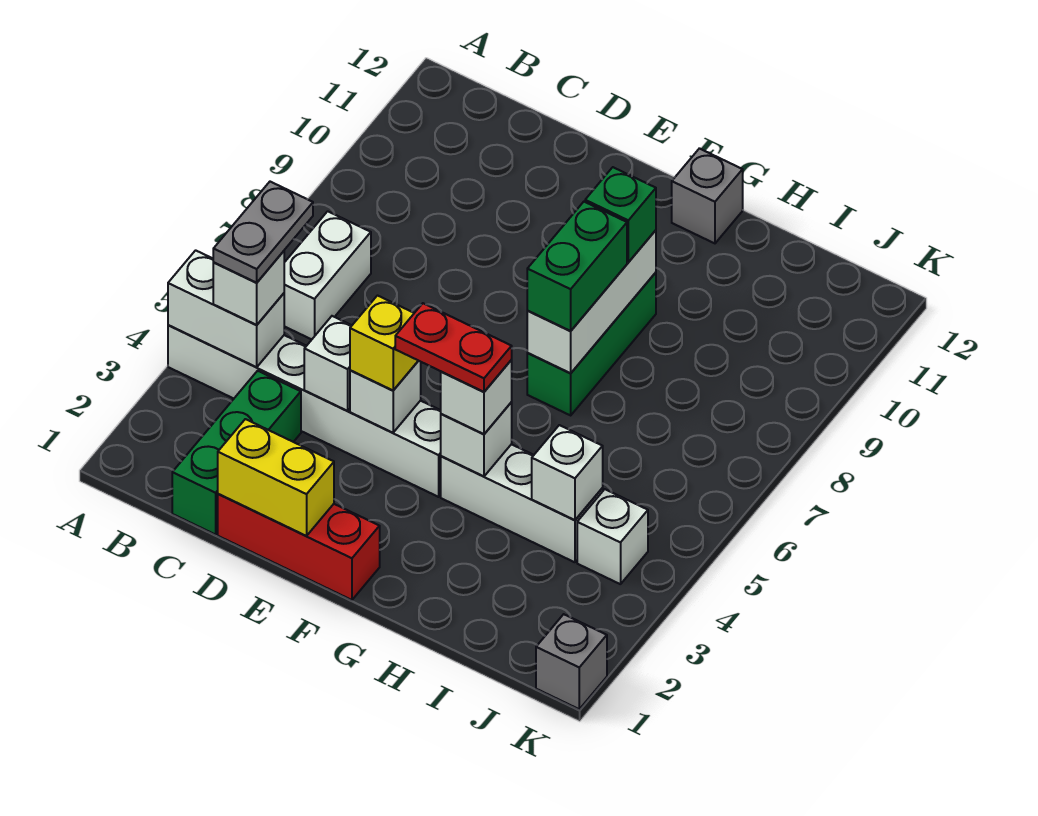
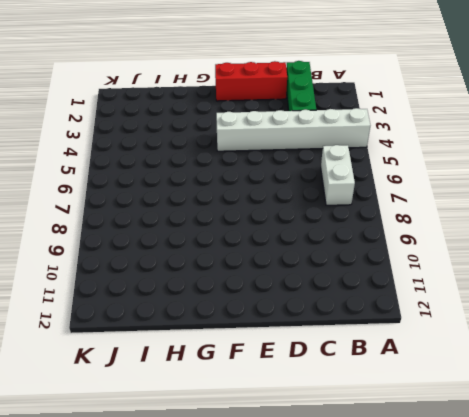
none -> white brick G4:I4 level 1
none -> green brick G7:G9 level 1
none -> grey brick G12 level 1

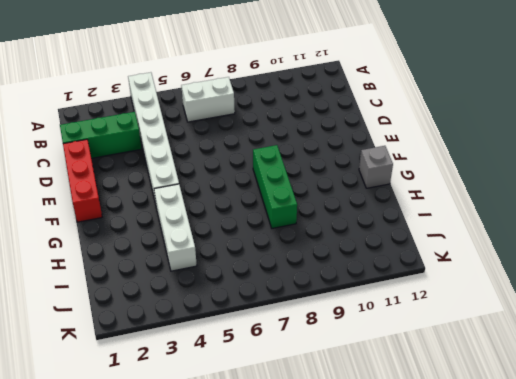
green brick F8:H8 level 1 -> green brick G7:G9 level 1
none -> white brick J4 level 1
none -> grey brick K1 level 1
none -> white brick A4:B4 level 2

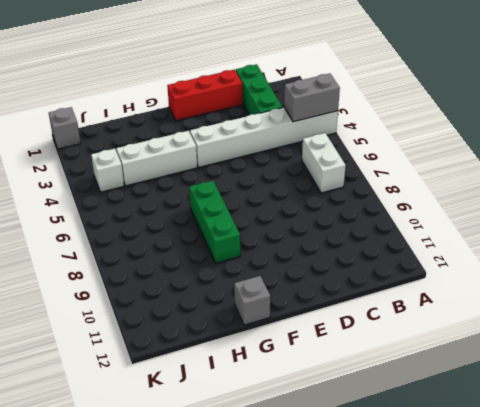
grey brick A4:B4 level 2 -> white brick A4:B4 level 2
none -> yellow brick D1:E1 level 2
none -> white brick D4 level 2
none -> white brick E4 level 2

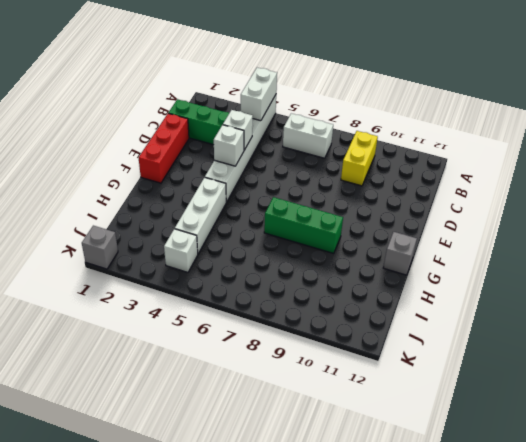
yellow brick B9:C9 level 1 -> yellow brick D1:E1 level 2
none -> white brick G4 level 2
none -> white brick G7:G9 level 2
none -> white brick I4 level 2

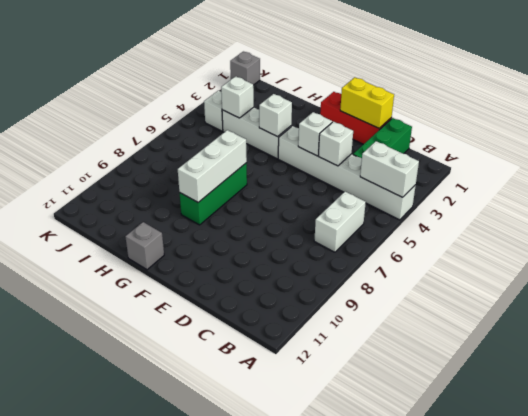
none -> white brick B4 level 3
none -> yellow brick E4 level 3
none -> white brick G4 level 3

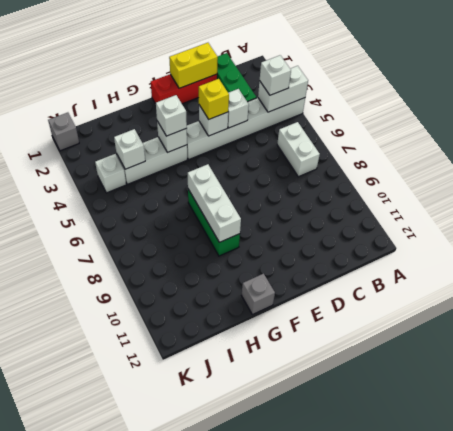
none -> green brick G7:G8 level 3
none -> green brick G9 level 3
none -> grey plate B4:B5 level 4

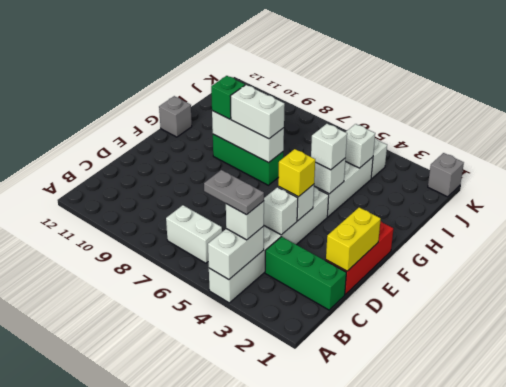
white brick G7:G8 level 3 -> green brick G7:G8 level 3
none -> red plate F4:G4 level 4

